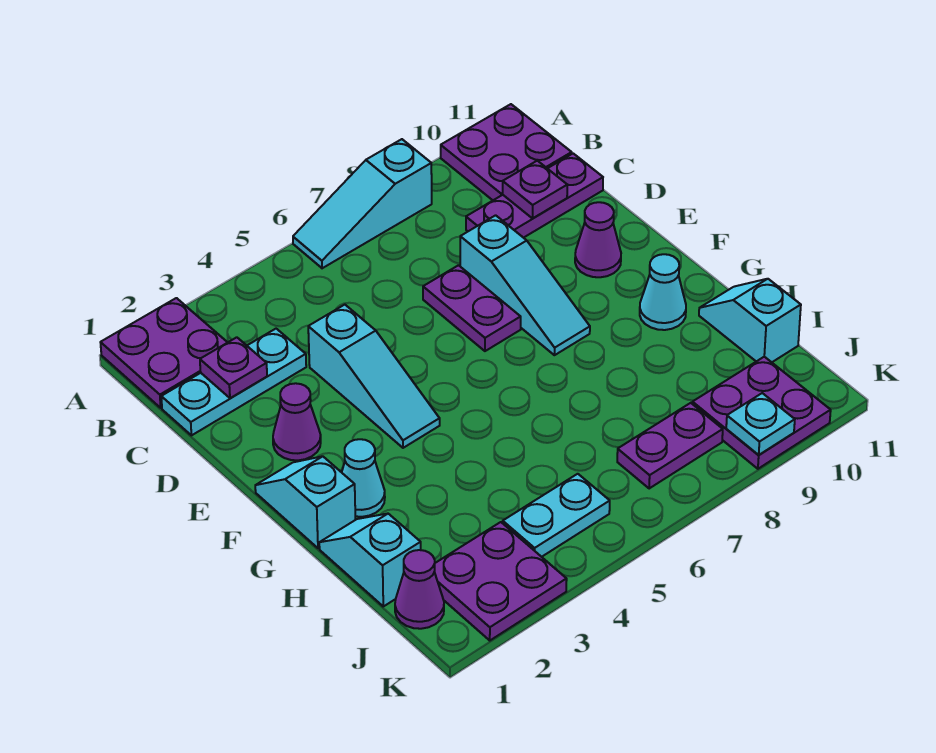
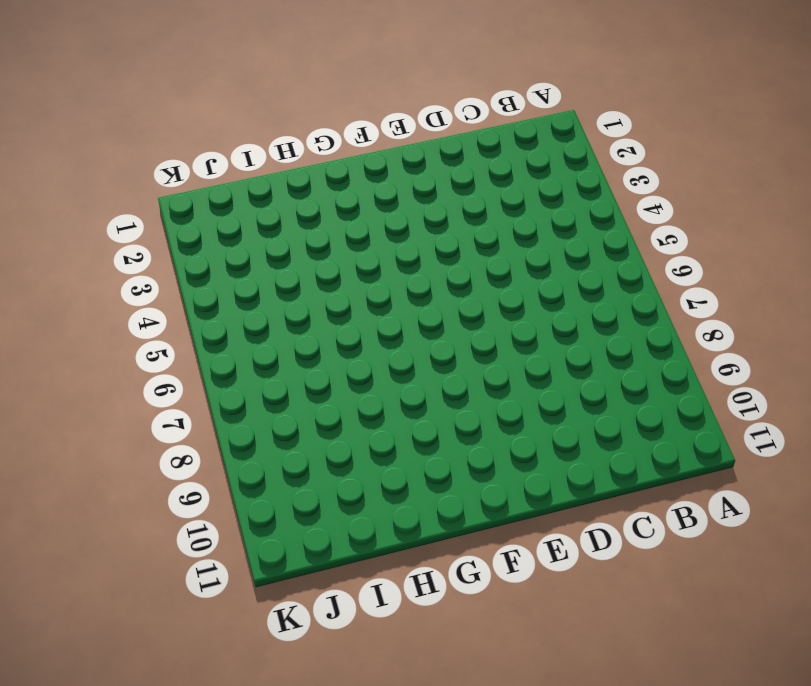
none -> purple plate A1:B2 level 1
none -> cyan slope A6:A8 level 1 top 8
none -> purple plate A10:B11 level 1

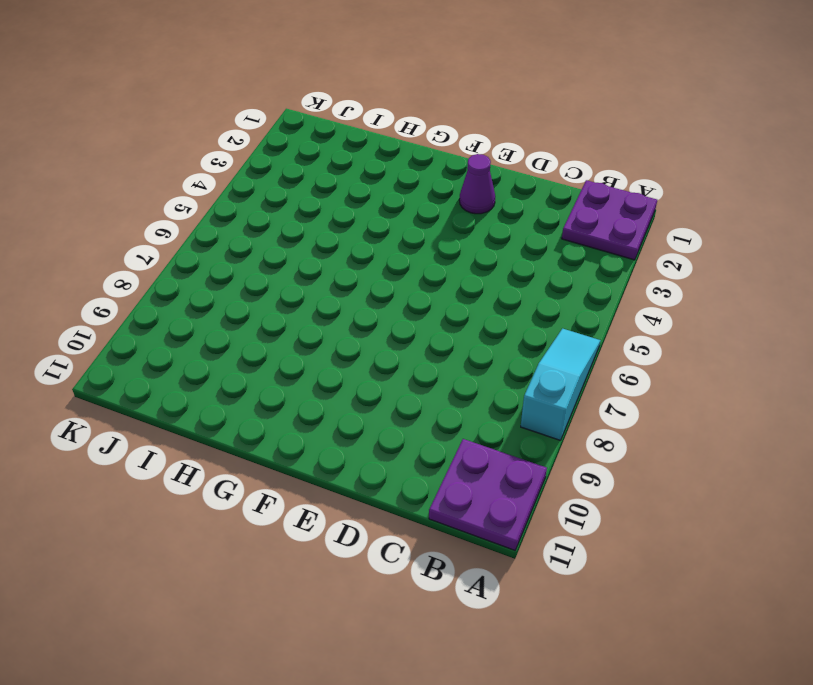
none -> cyan plate C1:C3 level 1
none -> purple plate C9:C11 level 1
none -> cyan slope D4:F4 level 1 top D

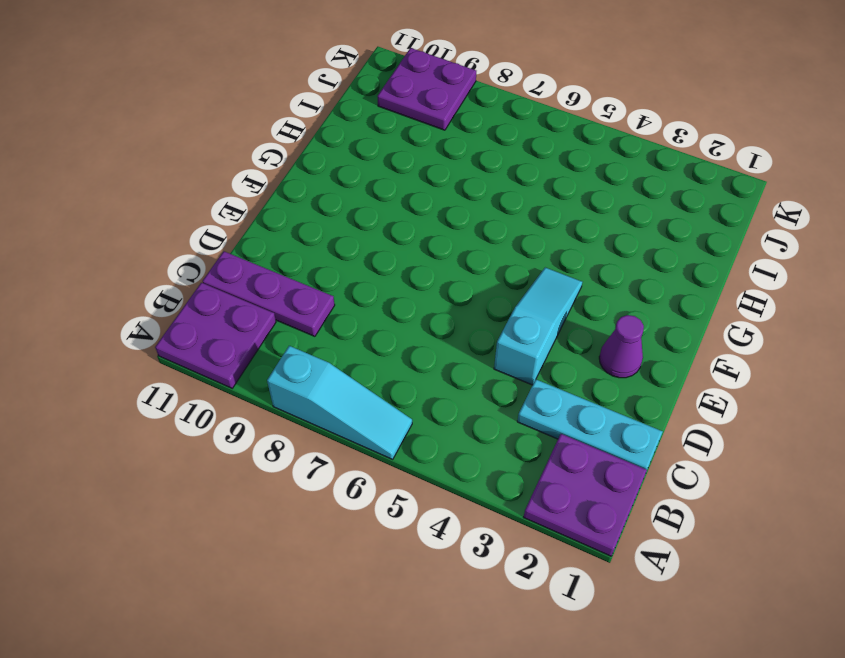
none -> purple plate D7:E7 level 1
none -> cyan slope D8:F8 level 1 top D
none -> purple cone E10 level 1

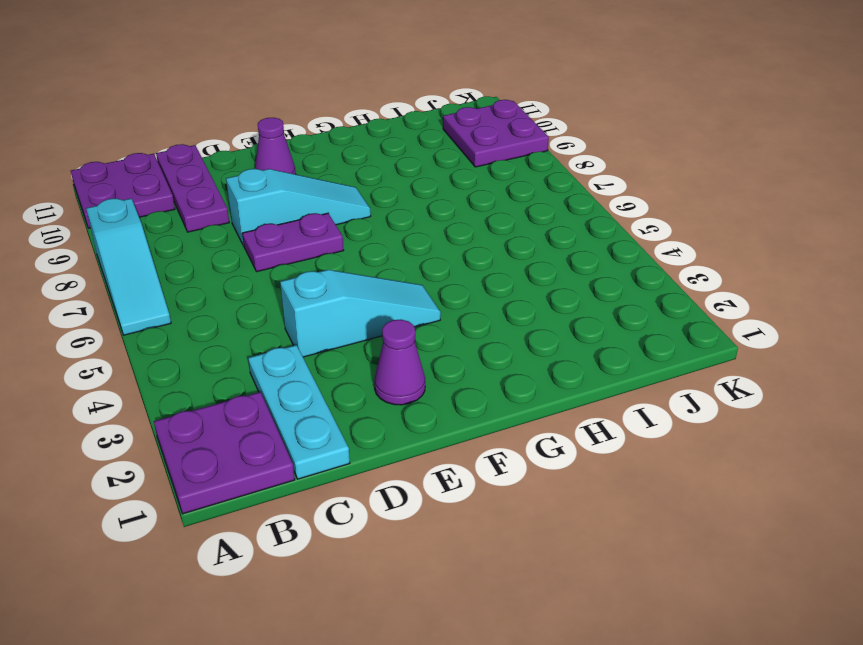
none -> cyan slope F1:G1 level 1 top G
none -> cyan cone G2 level 1
none -> cyan cone G10 level 1

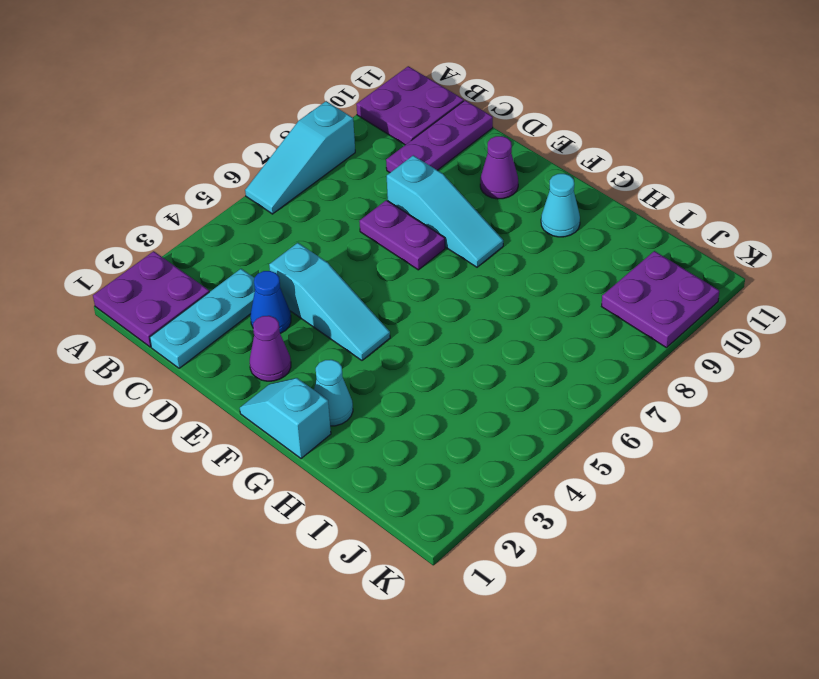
blue cone D3 level 1 -> none
none -> cyan slope H1:I1 level 1 top I
none -> cyan slope H11:I11 level 1 top I
none -> purple cone J1 level 1

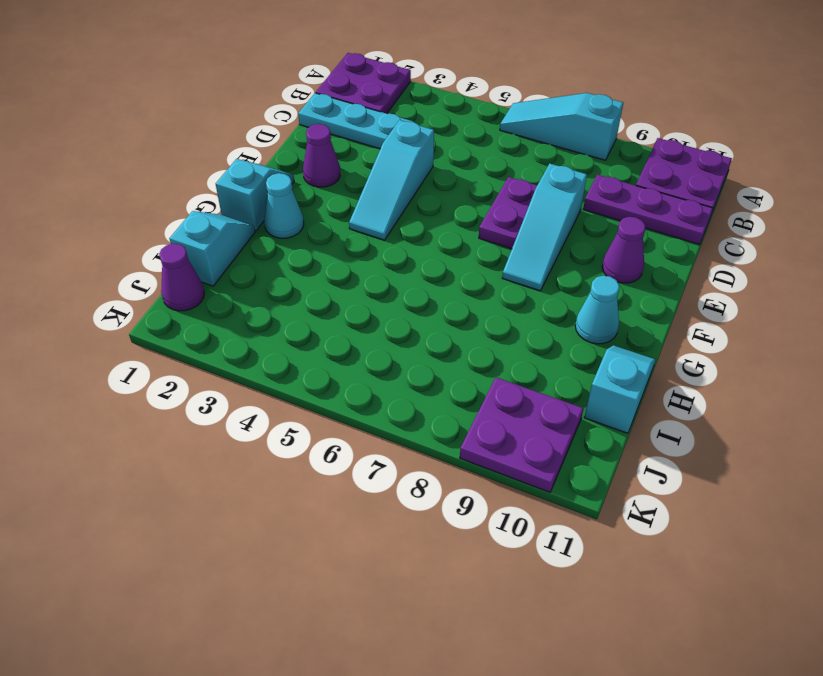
none -> purple plate J2:K3 level 1
none -> cyan plate J4:J5 level 1
none -> purple plate J7:J8 level 1

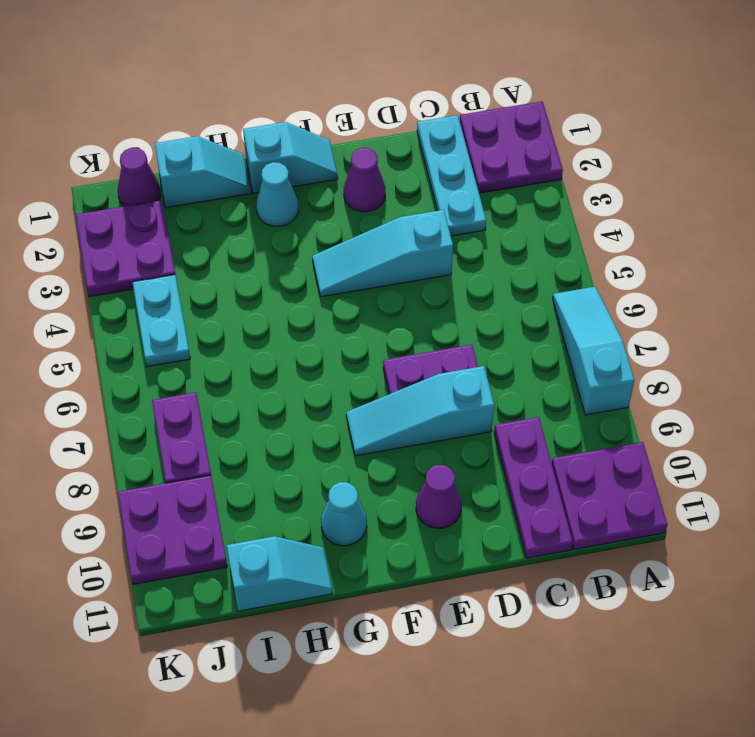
none -> purple plate C2 level 2
none -> purple plate C10 level 2
none -> cyan plate K9 level 2

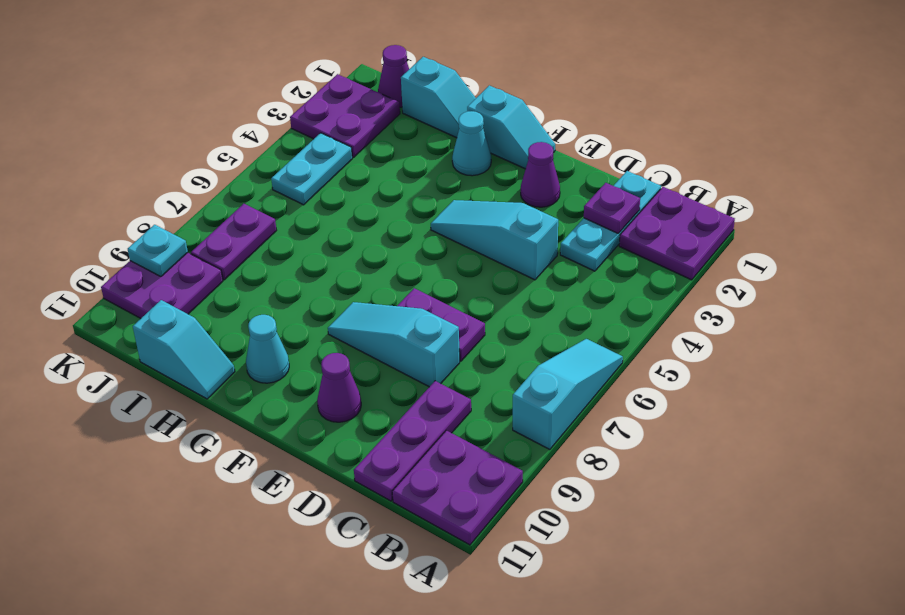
none -> purple plate C10 level 2

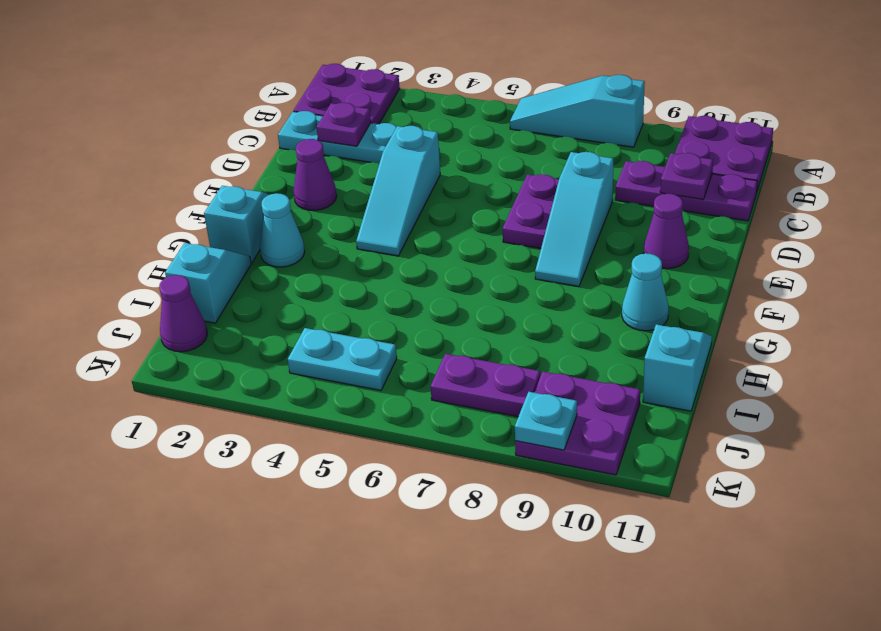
none -> purple plate J2:K3 level 1

